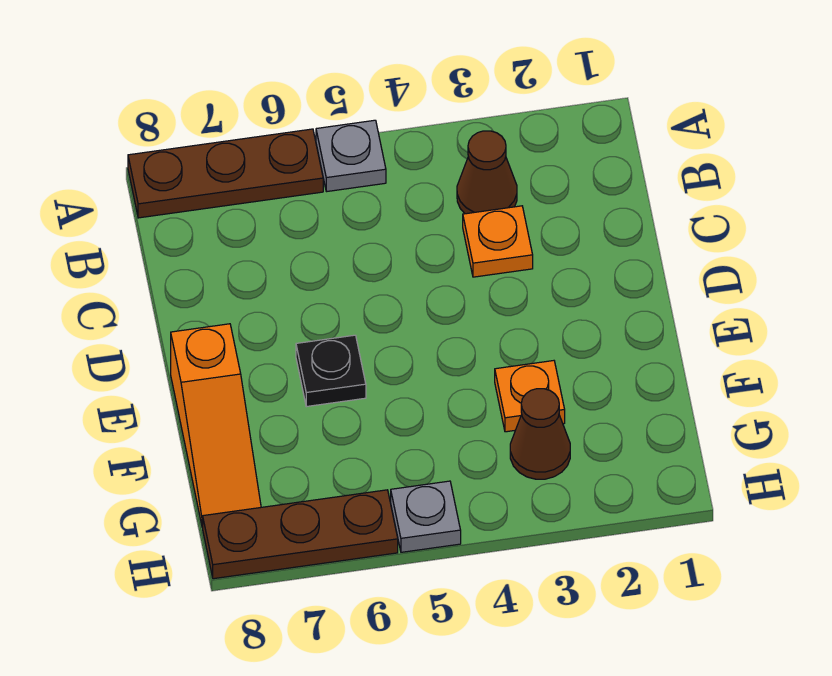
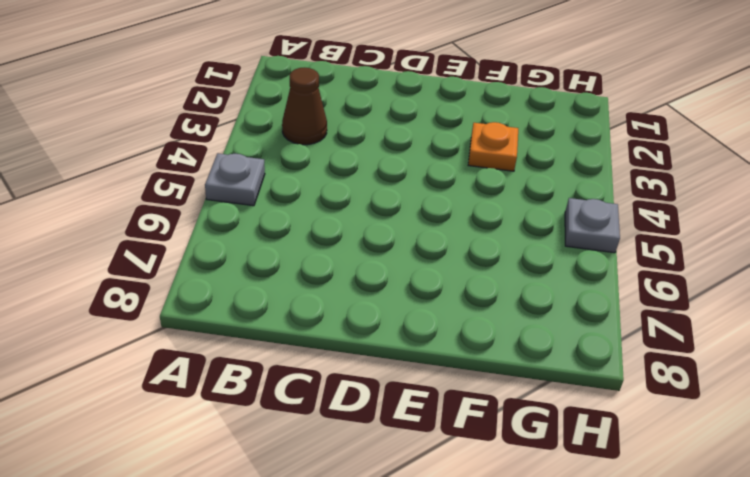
none -> brown plate A6:A8 level 1
none -> orange plate C3 level 1

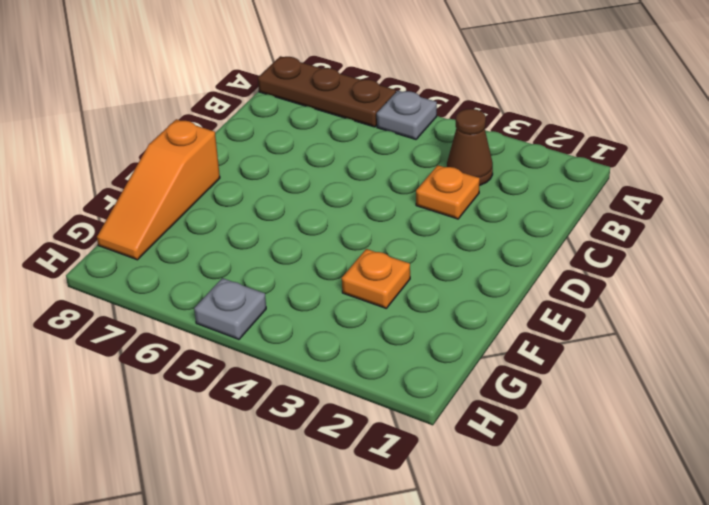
none -> black plate E6 level 1
none -> brown cone G3 level 1

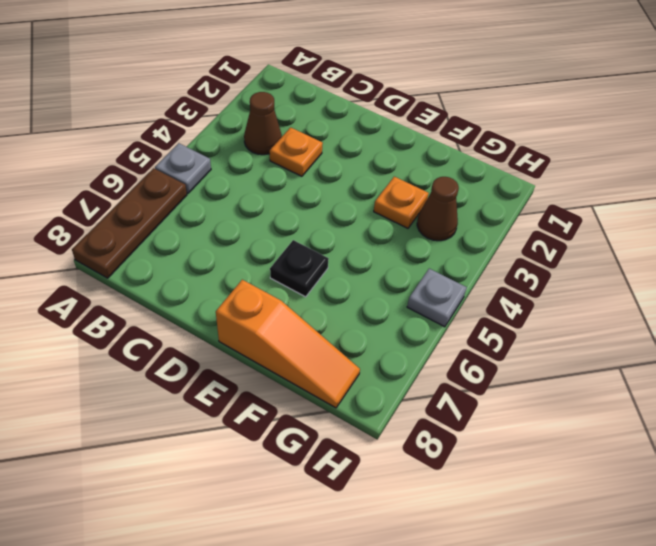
none -> brown plate H6:H8 level 1

